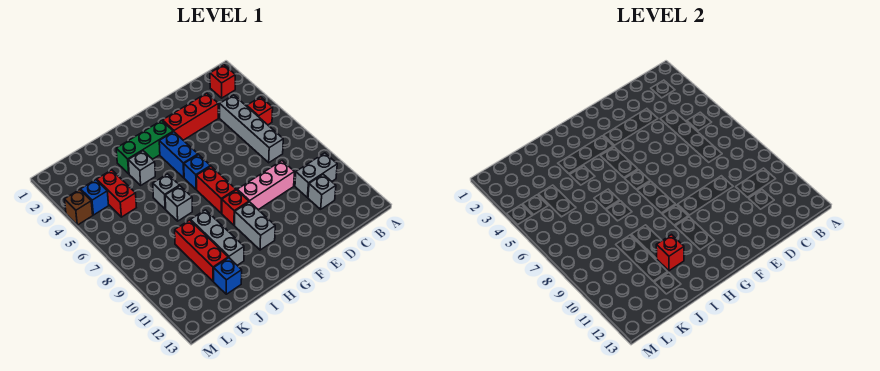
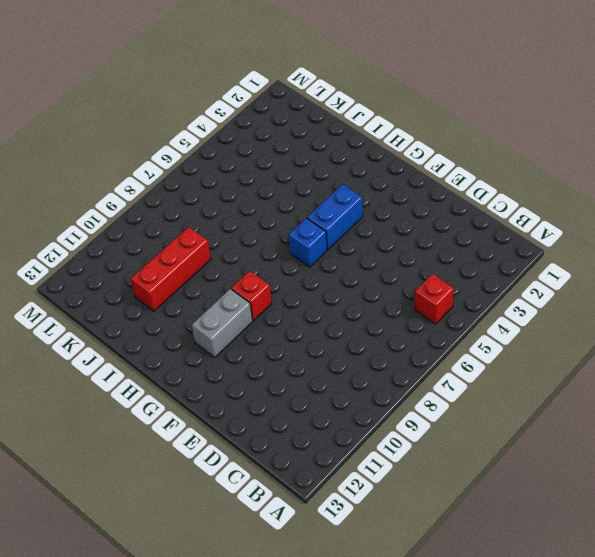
none -> red brick B2 level 1
none -> grey brick B10:C10 level 1
none -> grey brick C4:C7 level 1

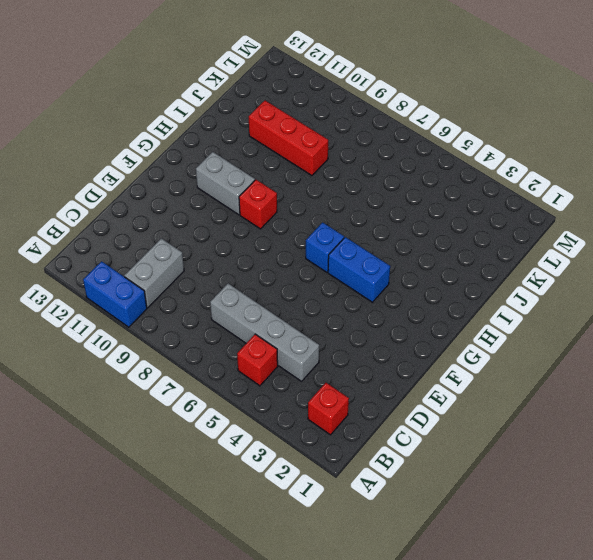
blue brick A10:A11 level 1 -> none
none -> grey brick C11 level 1
none -> red brick D3:F3 level 1
none -> pink brick D9:F9 level 1

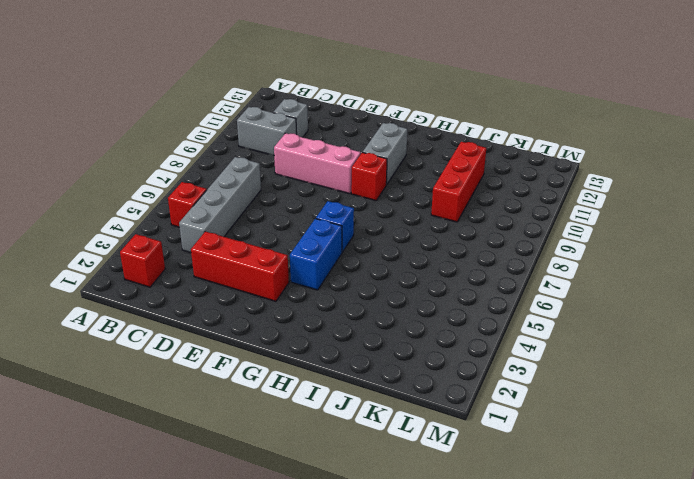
none -> green brick G3:I3 level 1
none -> red brick G7:G8 level 1
none -> grey brick I4 level 1

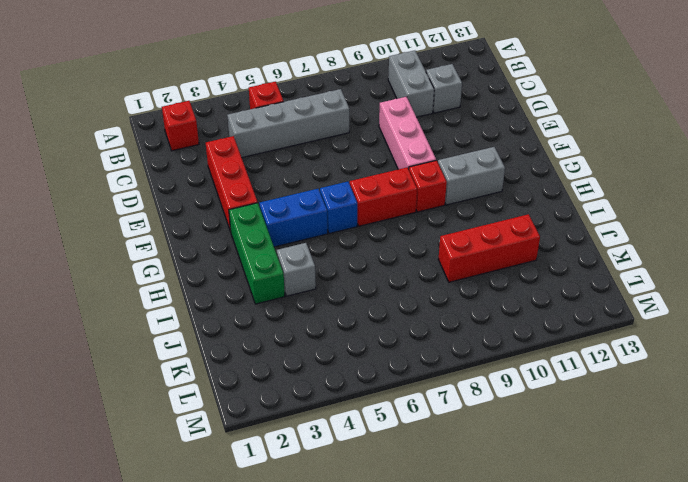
none -> grey brick I6 level 1
none -> grey brick I7 level 1
none -> grey brick I9:I11 level 1

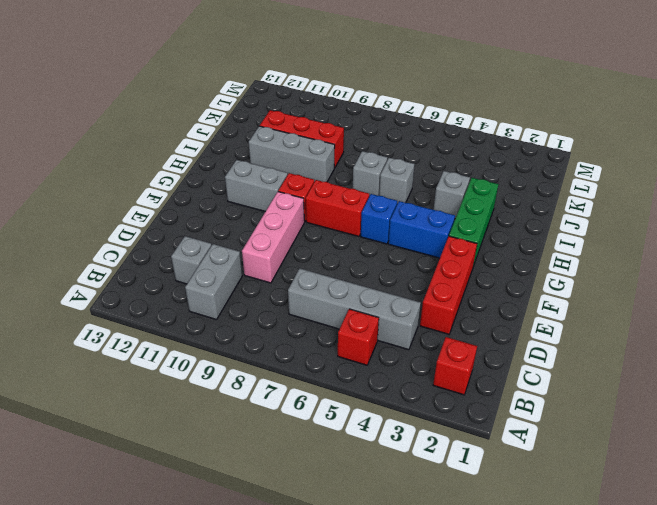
none -> blue brick J12 level 1
none -> red brick K4:K5 level 1
none -> blue brick L4 level 1

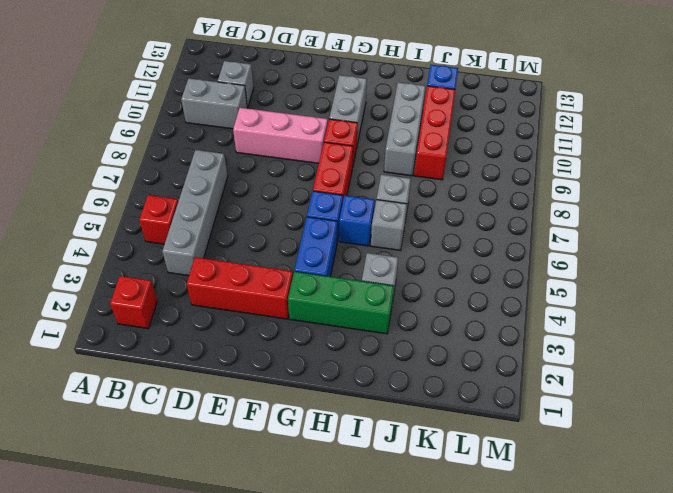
blue brick H6 level 1 -> blue brick L4 level 1
none -> red brick K4:K5 level 1
none -> brown brick M4 level 1
none -> red brick I11 level 2

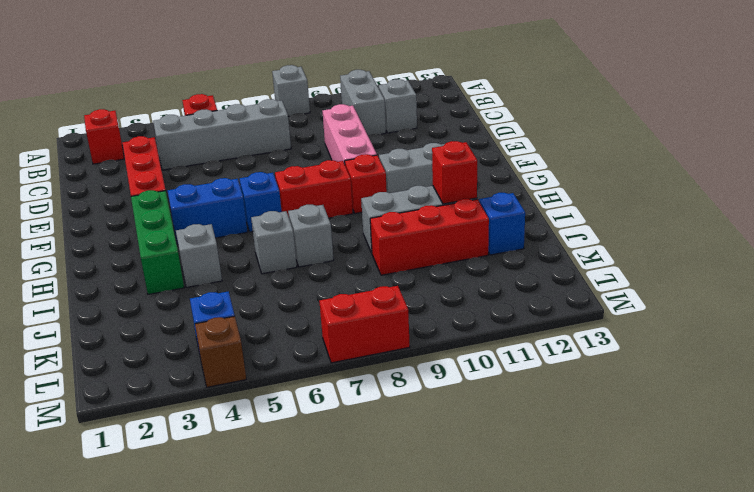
grey brick A8 level 1 -> none
red brick M7:M8 level 1 -> red brick K4:K5 level 1

